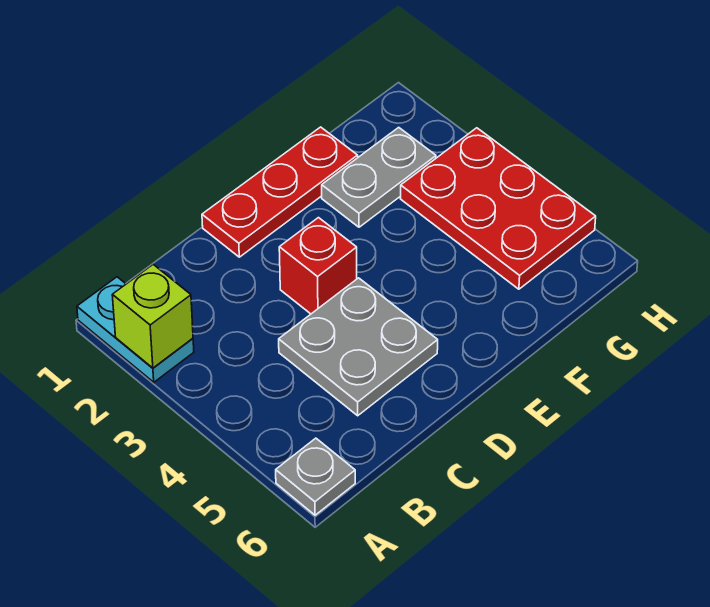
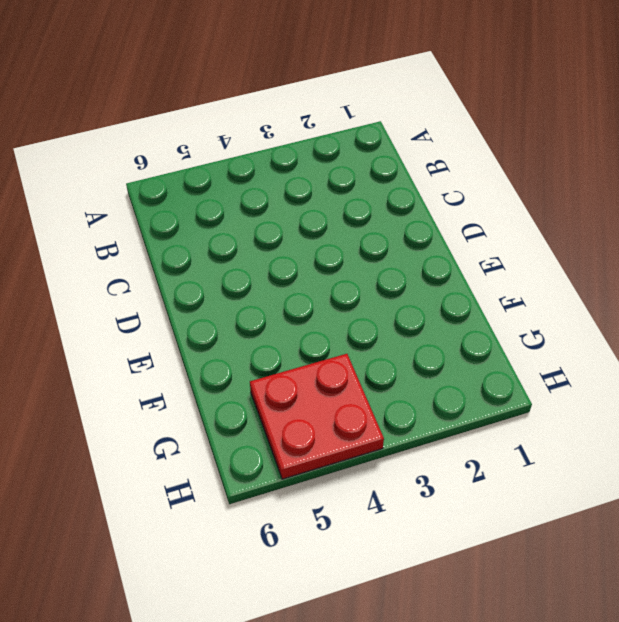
red plate G4:H5 level 1 -> red plate G3:H5 level 1
none -> cyan plate A1:A2 level 1
none -> grey plate A6 level 1

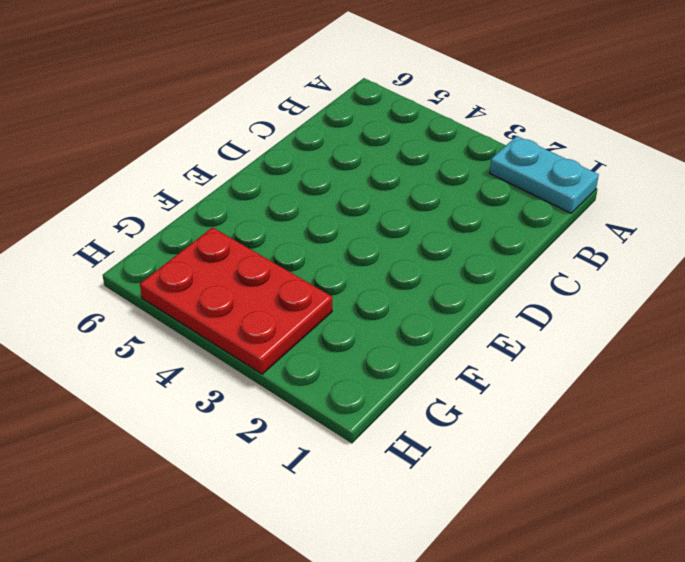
none -> grey plate A6 level 1
none -> grey plate C4:D5 level 1

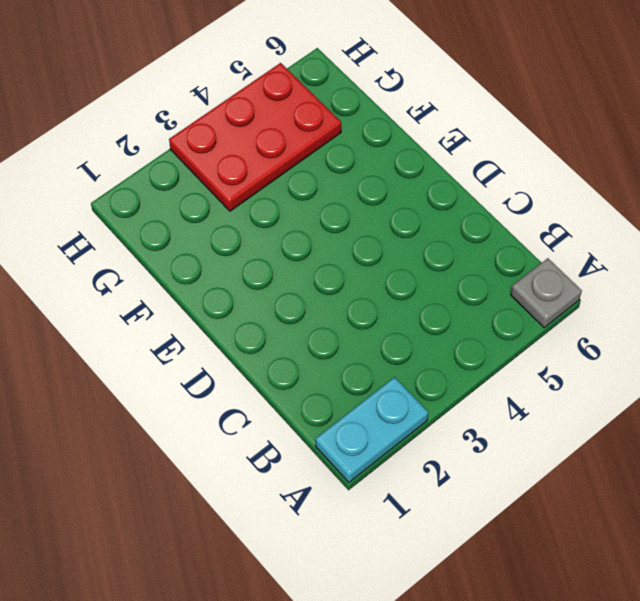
none -> grey plate C4:D5 level 1
none -> red plate D1:F1 level 1

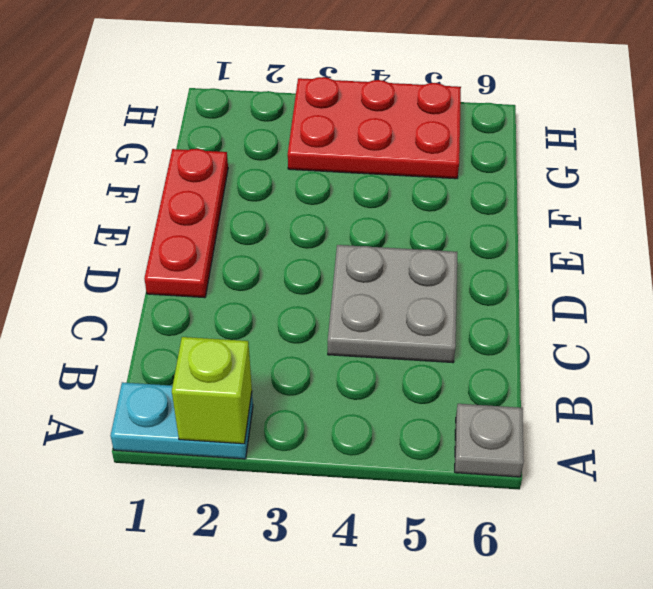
none -> red brick D3 level 1
none -> grey plate F2:G2 level 1

